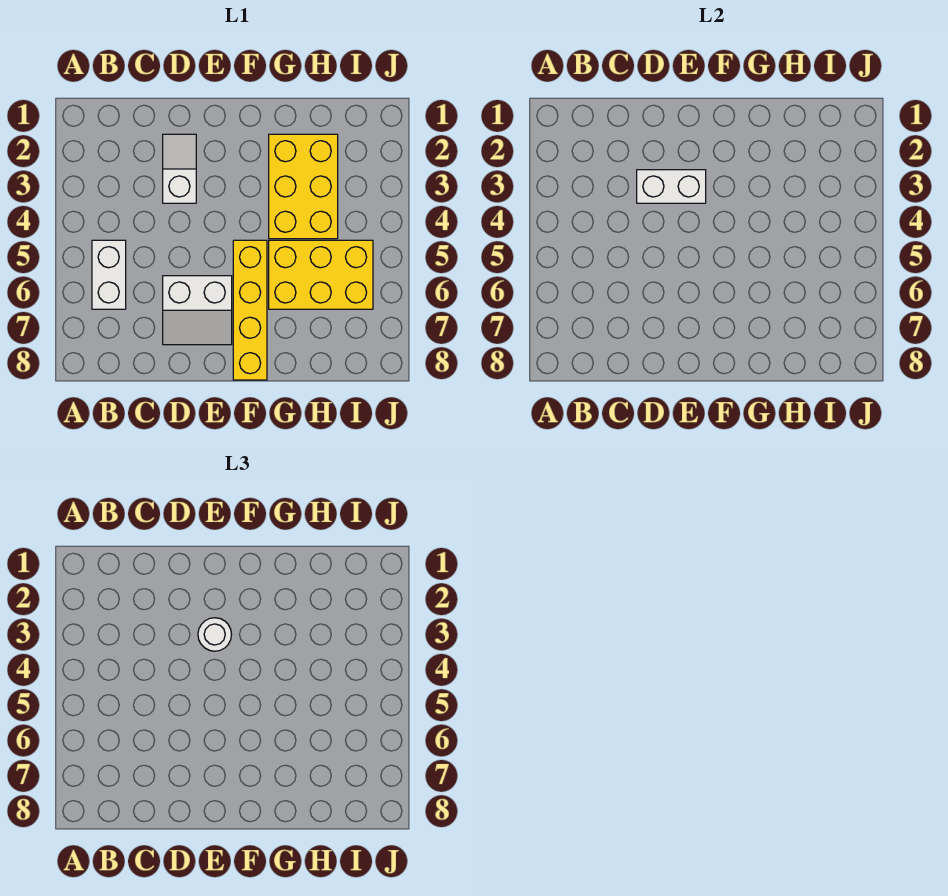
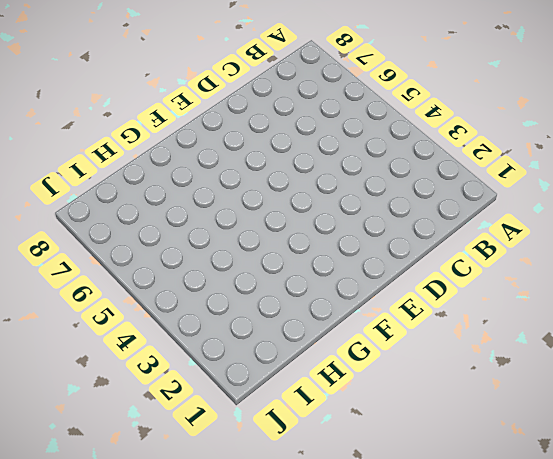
none -> white brick B5:B6 level 1
none -> white slope D2:D3 level 1 top 3

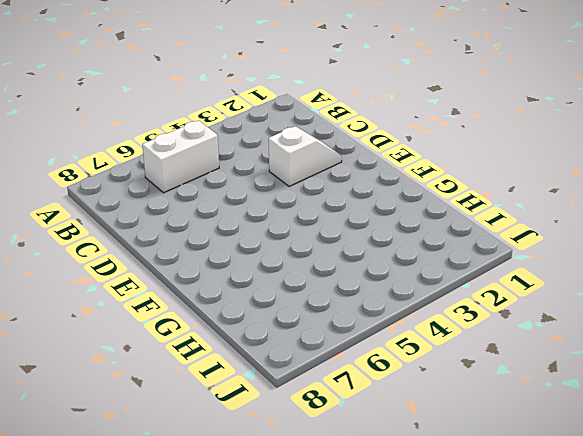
none -> white slope D6:E7 level 1 top 6
none -> yellow brick F5:F8 level 1

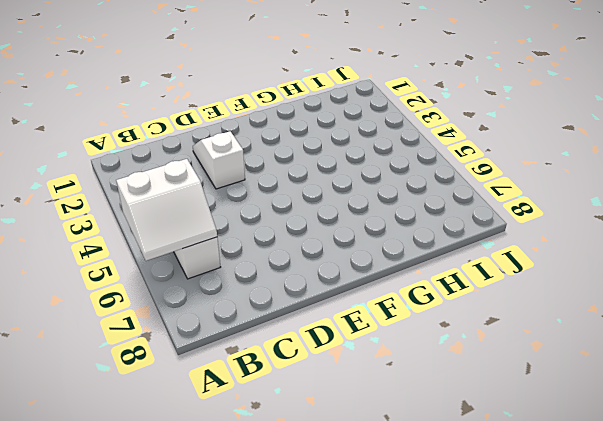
white slope A5:B6 level 2 top 5 -> white slope D6:E7 level 1 top 6
none -> yellow brick F5:F8 level 1
none -> yellow brick G2:H4 level 1

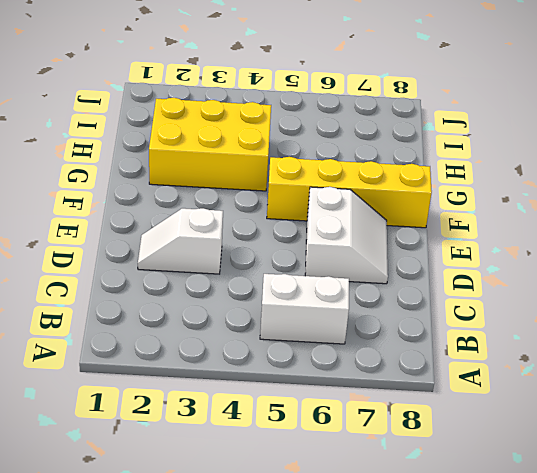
none -> yellow brick G5:I6 level 1
none -> white brick D3:E3 level 2

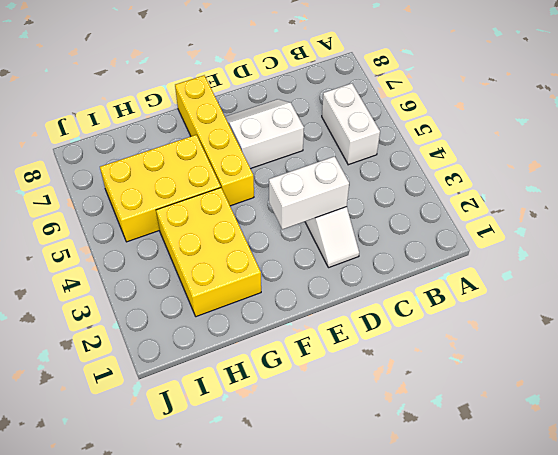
none -> white round brick E3 level 3

